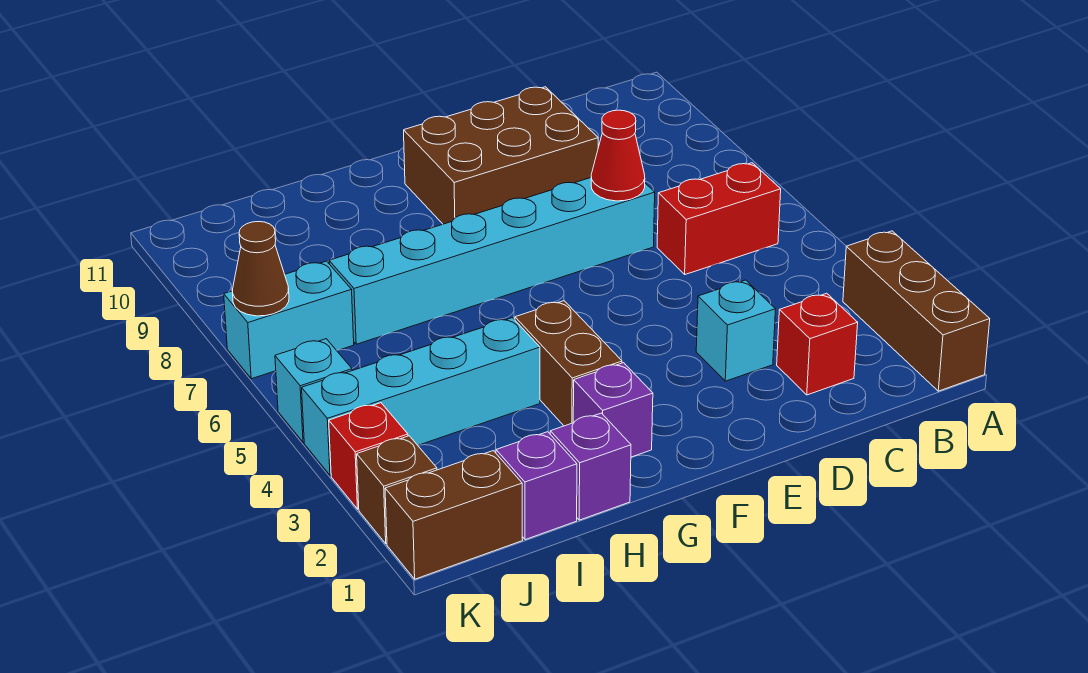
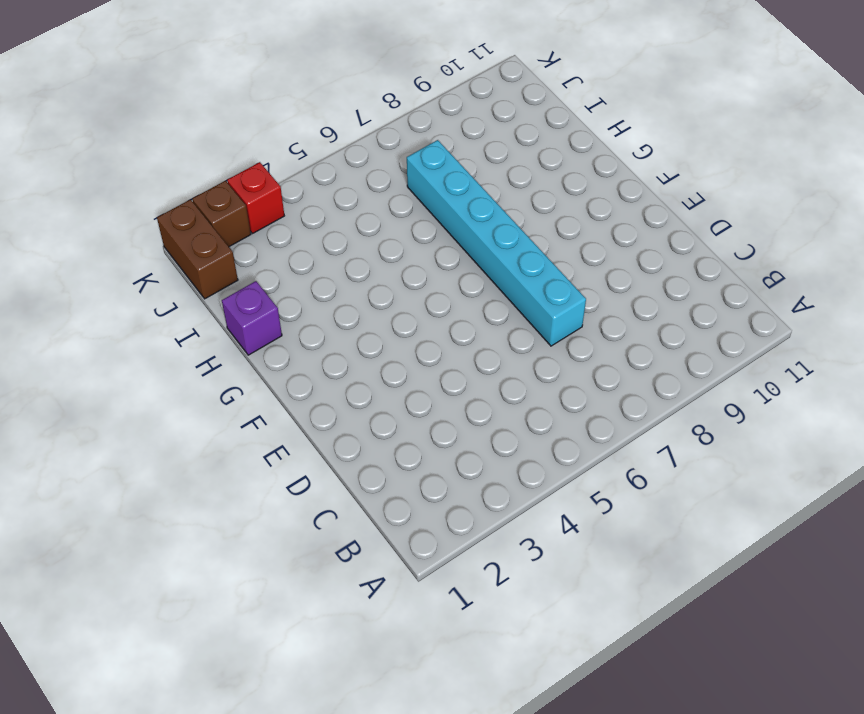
none -> brown brick A1:A3 level 1
none -> red brick B6:C6 level 1
none -> red brick C2 level 1

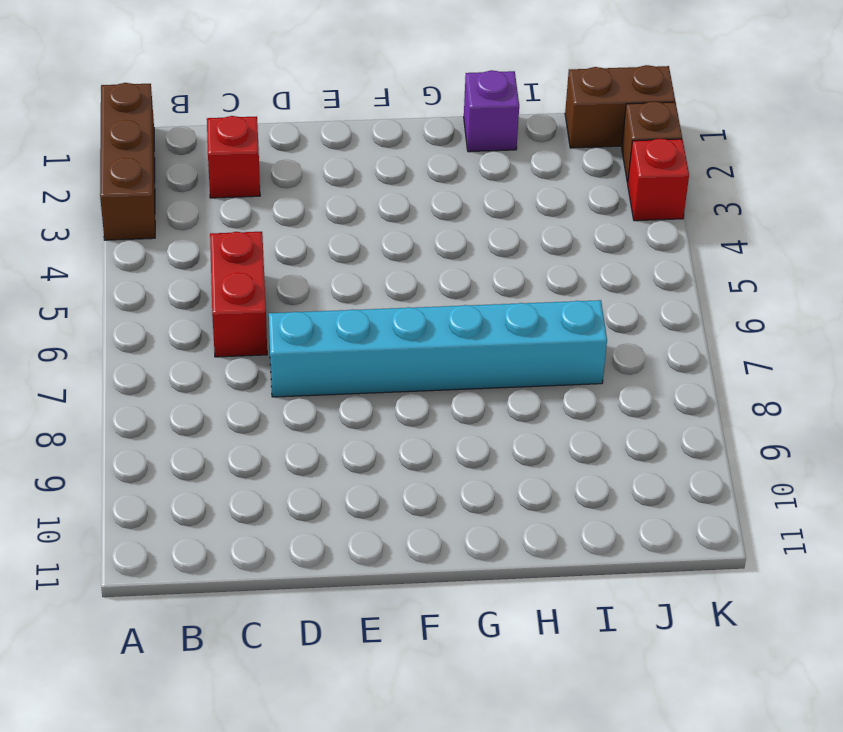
red brick C5:C6 level 1 -> red brick B6:C6 level 1
none -> cyan brick D3 level 1
none -> brown brick D9:F10 level 1
none -> purple brick G2 level 1

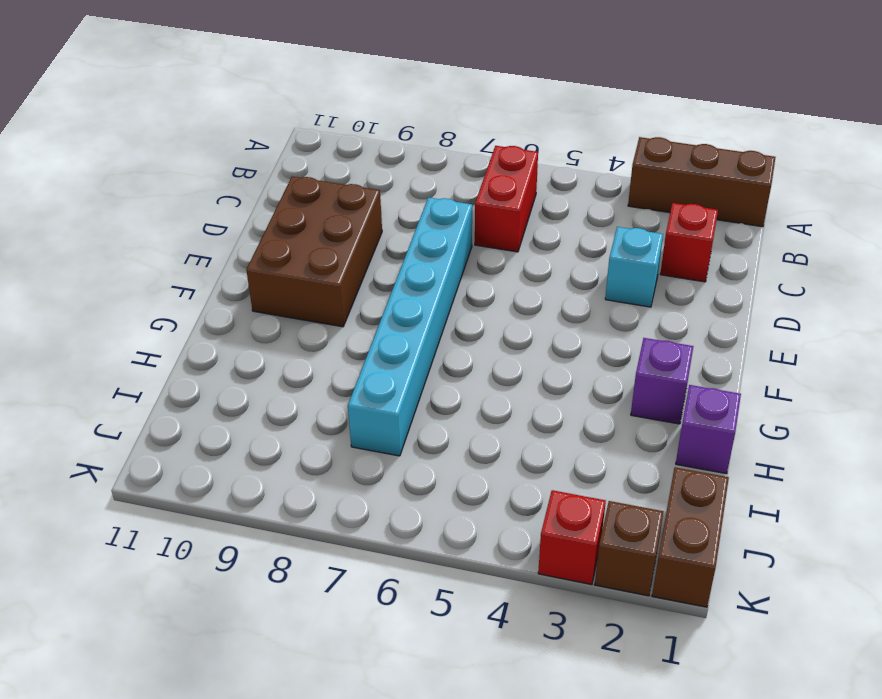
none -> brown brick G3:G4 level 1
none -> cyan brick H4:K4 level 1
none -> purple brick I1 level 1

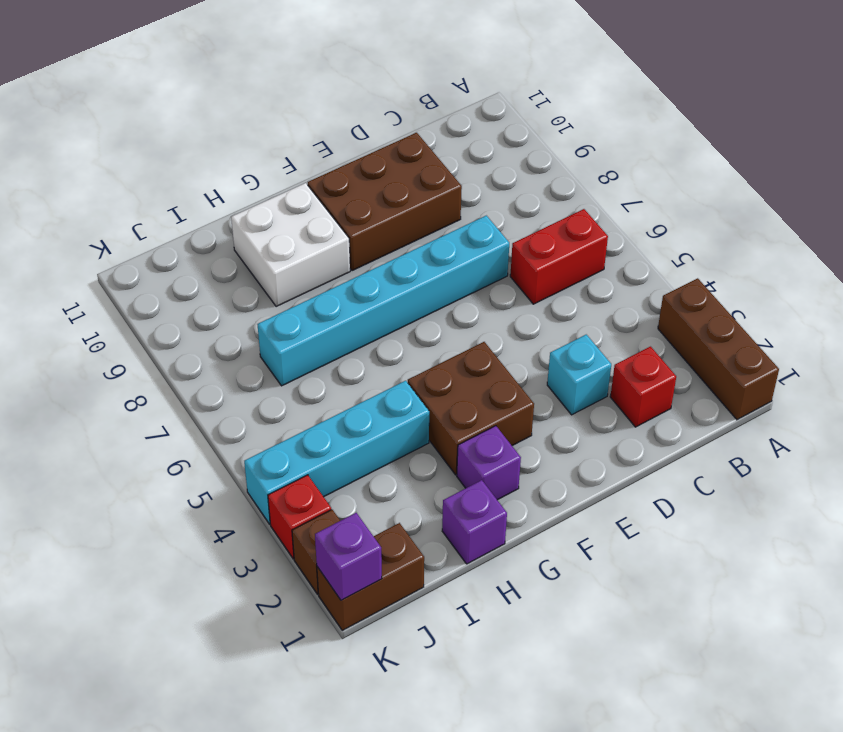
brown brick F3:G4 level 1 -> brown brick G3:G4 level 1
white brick G9:H10 level 1 -> none
purple brick K1 level 2 -> purple brick I1 level 1
none -> cyan brick J7:K7 level 1
none -> cyan brick K5 level 1
none -> red cone D7 level 2

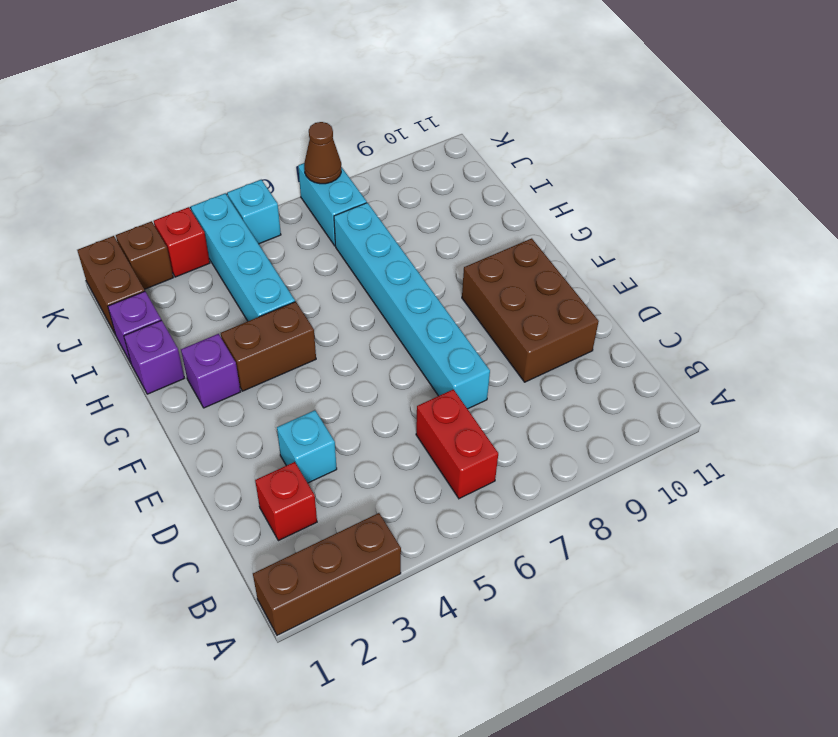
none -> red cone D7 level 2

